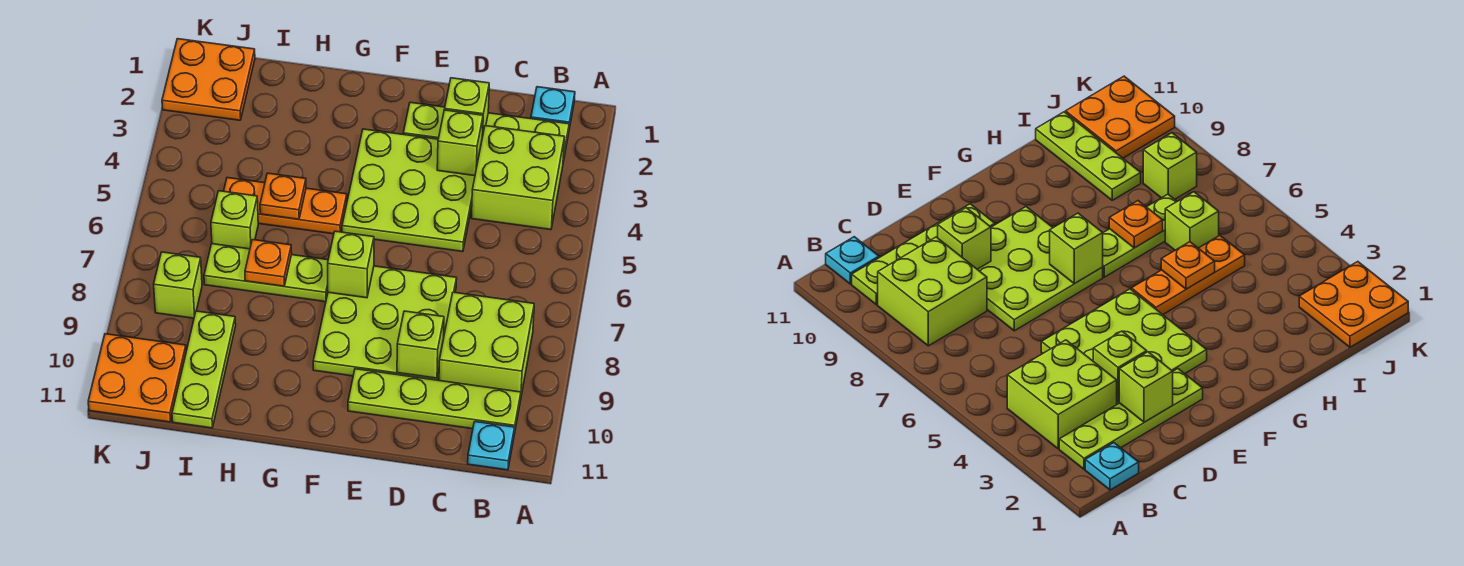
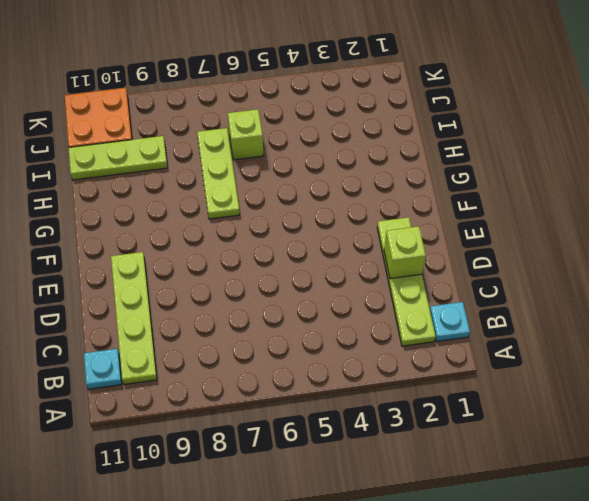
none -> lime brick B3:C4 level 1
none -> lime brick B8:C9 level 1
none -> lime plate D3:F5 level 1

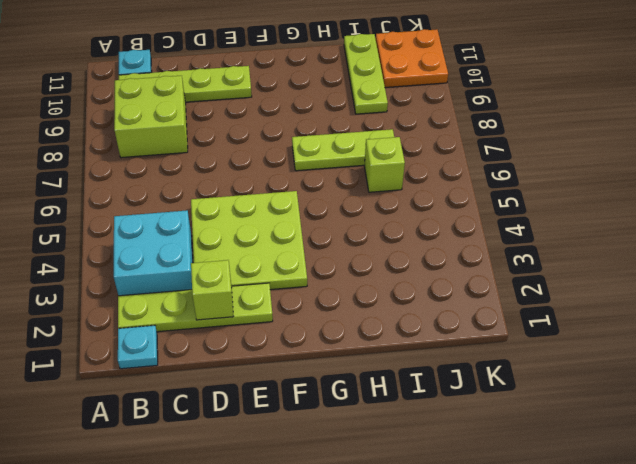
cyan brick B3:C4 level 1 -> lime brick B3:C4 level 1
none -> lime plate D7:F9 level 1
none -> orange plate G5:I5 level 1
none -> orange plate J1:K2 level 1

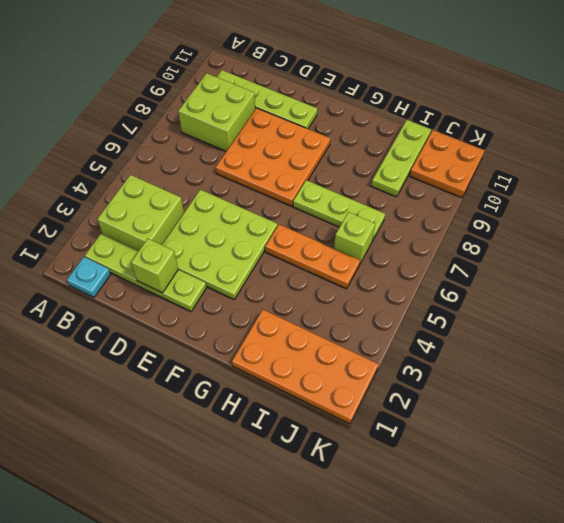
orange plate D7:F9 level 1 -> lime plate D7:F9 level 1
orange plate H1:K2 level 1 -> orange plate J1:K2 level 1
none -> cyan plate B11 level 1
none -> lime brick J8 level 1
none -> lime brick D3 level 2

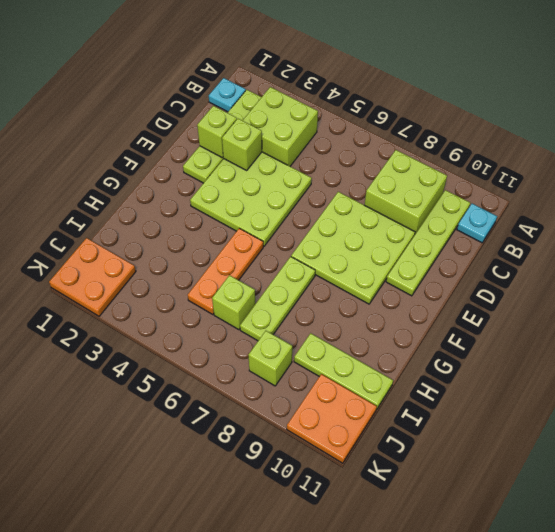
none -> lime brick D9 level 2
none -> lime brick F7 level 2
none -> orange plate H5 level 2

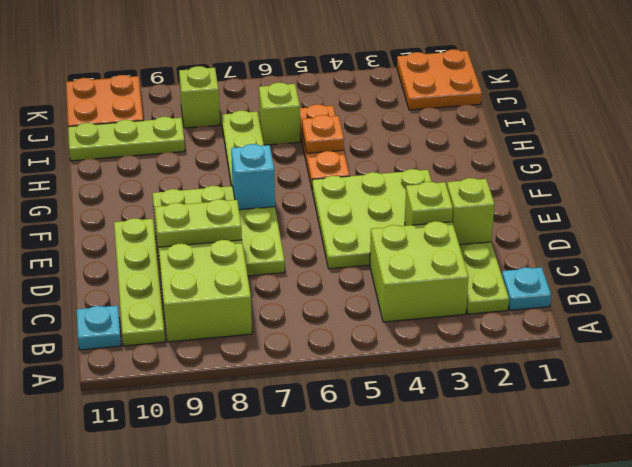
lime brick D8:D9 level 2 -> lime brick D9 level 2
cyan brick F7 level 2 -> lime brick F7 level 2
none -> orange plate H7 level 2

